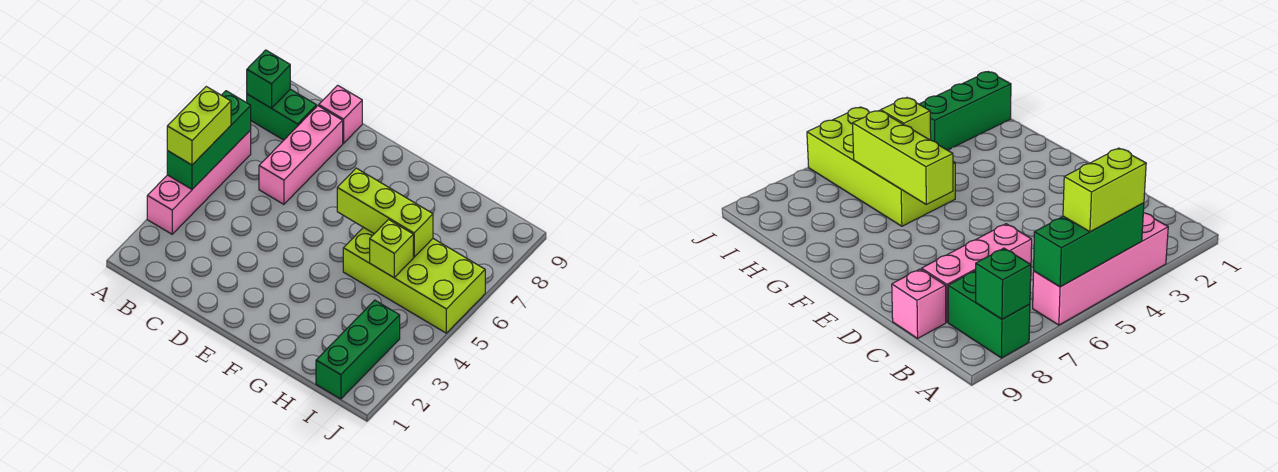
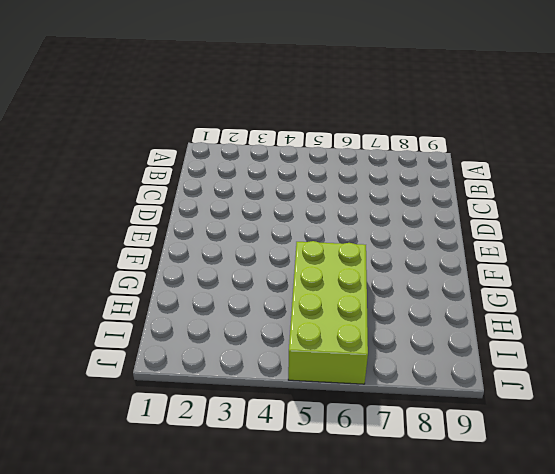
none -> pink brick A3:A6 level 1
none -> green brick A8:B8 level 1

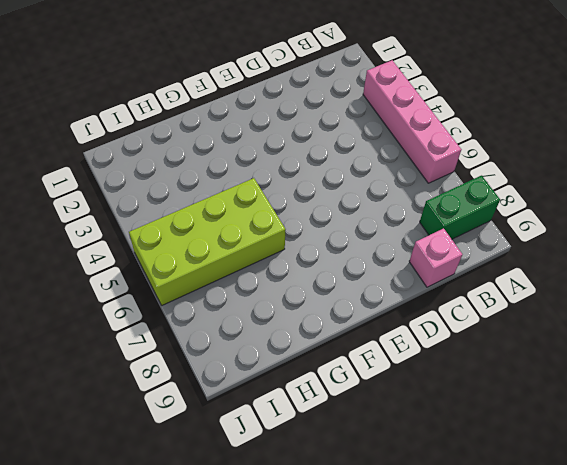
none -> pink brick C6:C8 level 1
none -> green brick I1:I3 level 1

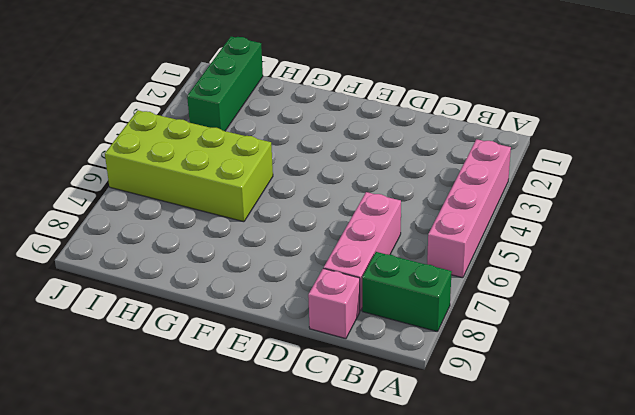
none -> green brick A4:A6 level 2
none -> green brick A8 level 2

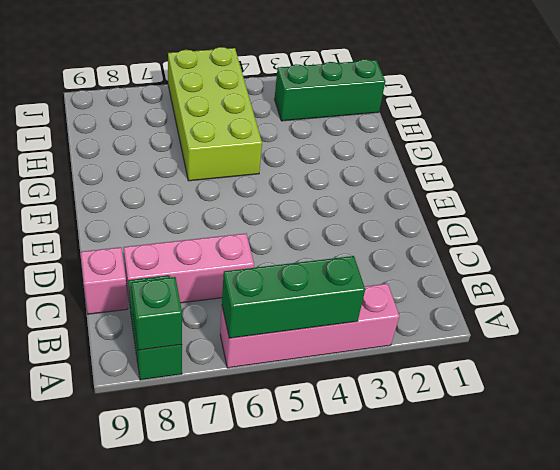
none -> lime brick F6:H6 level 2
none -> lime brick H5 level 2

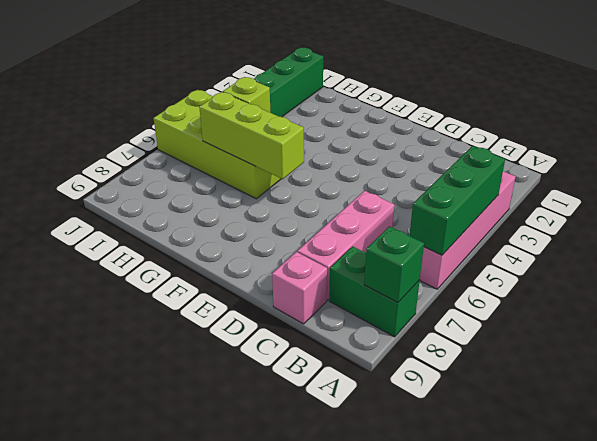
none -> lime brick A4:A5 level 3

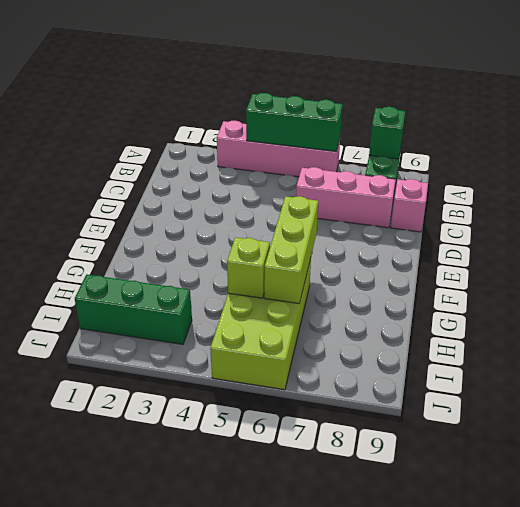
none -> lime brick A4:A5 level 3

